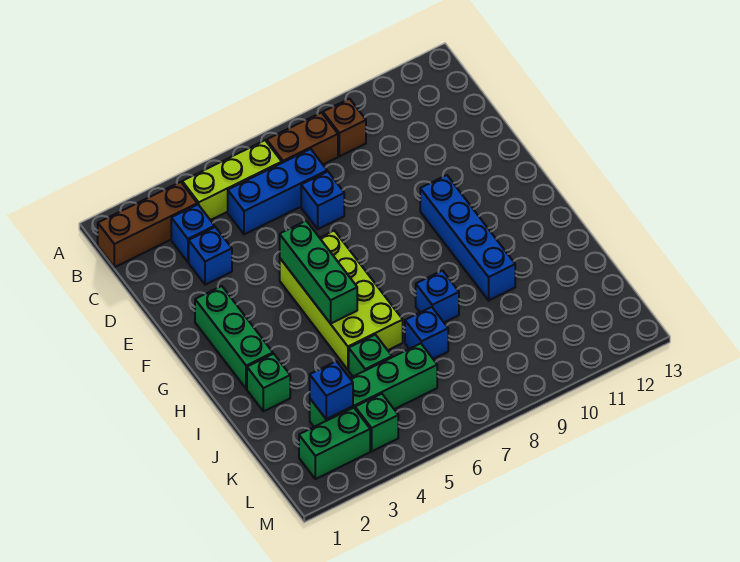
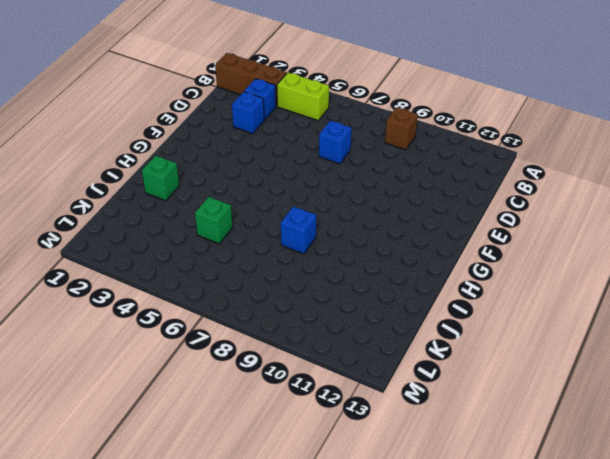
lime brick B4:B5 level 1 -> lime brick B4:B6 level 1
none -> brown brick B7:B8 level 1
none -> blue brick C5:C7 level 1
none -> green brick F2:H2 level 1

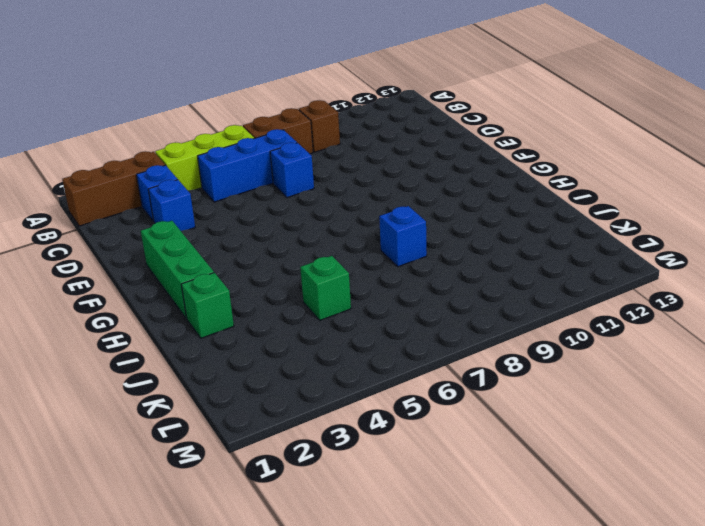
none -> lime brick F5:I6 level 1
none -> blue brick F10:I10 level 1
none -> blue brick J7 level 1

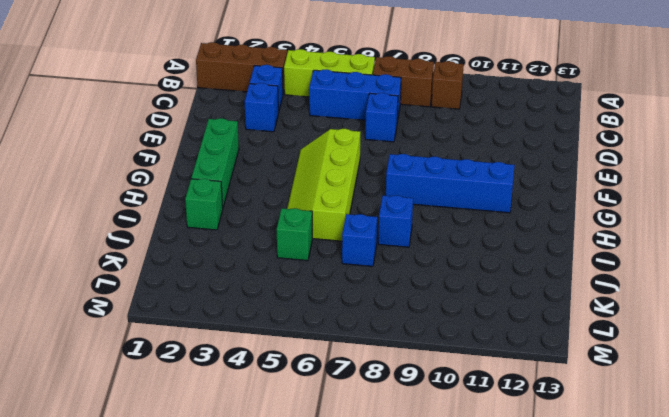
lime slope F5:I6 level 1 top 6 -> lime brick F5:I6 level 1
blue brick G8:G11 level 1 -> blue brick F10:I10 level 1
none -> green brick K3:K6 level 1
none -> green brick L2:L3 level 1
none -> green brick L4 level 1

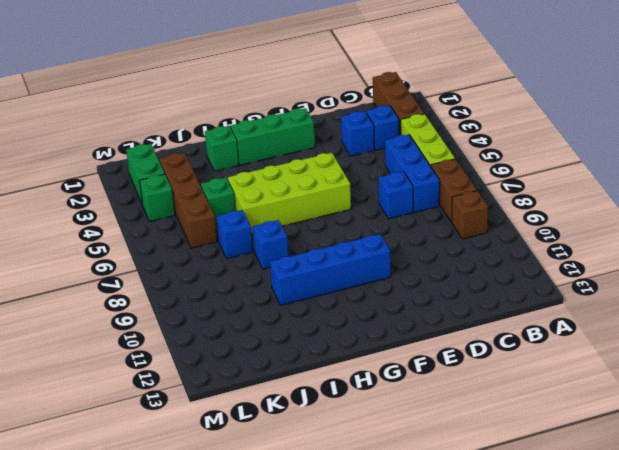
brown brick K3:K6 level 1 -> green brick K3:K6 level 1
none -> green brick F5:H5 level 2
none -> blue brick K3 level 2

